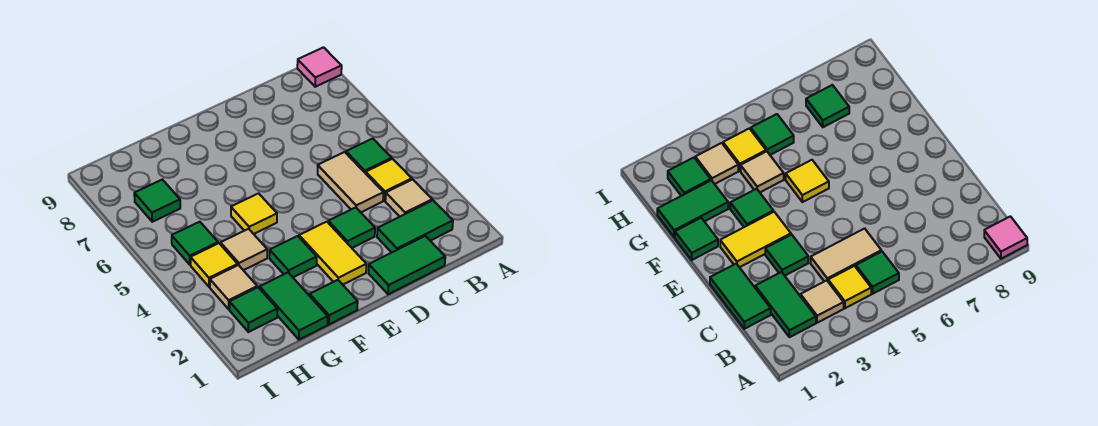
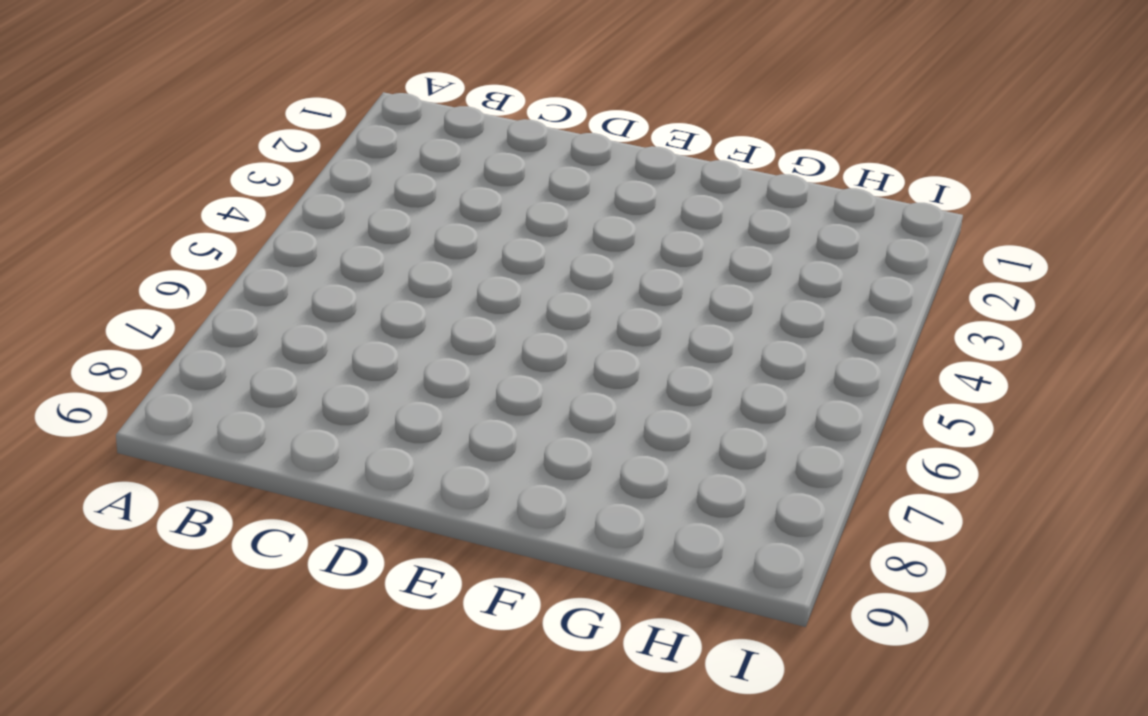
none -> pink tile A9 level 1
none -> green tile B2:C2 level 1
none -> tan tile B3 level 1

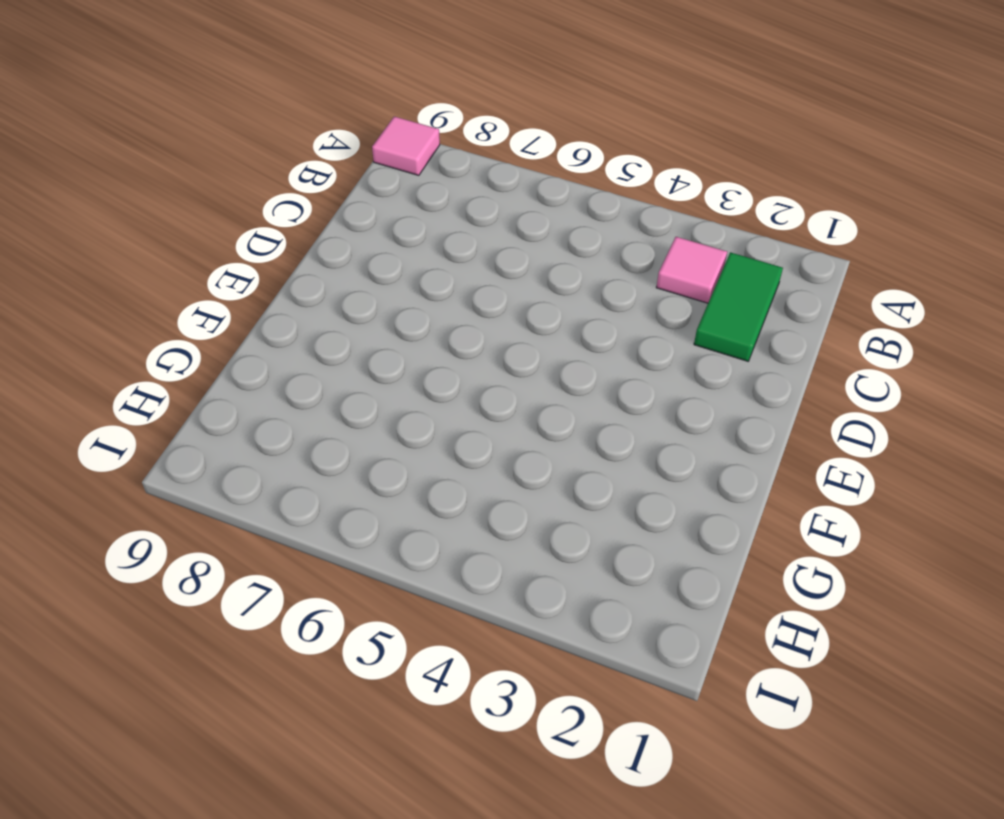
pink tile B3 level 1 -> tan tile B3 level 1
none -> yellow tile B4 level 1
none -> green tile B5 level 1
none -> green tile C1:D1 level 1

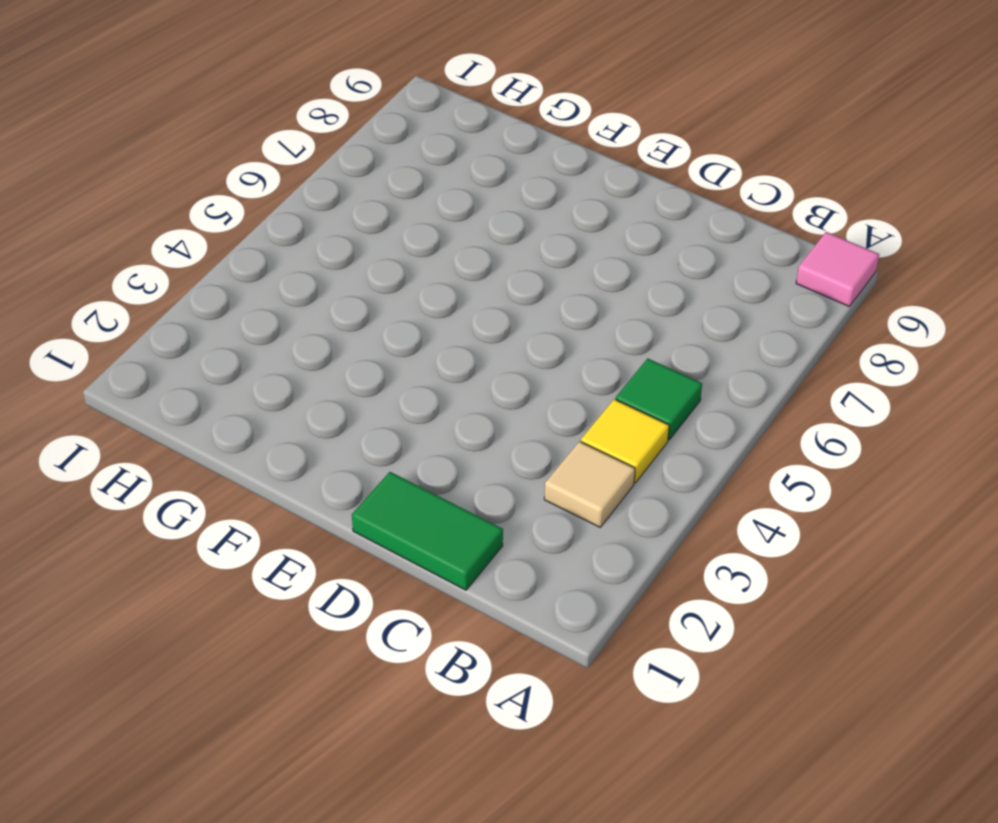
none -> green tile B2:C2 level 1
none -> tan tile C4:C5 level 1
none -> green tile D3 level 1

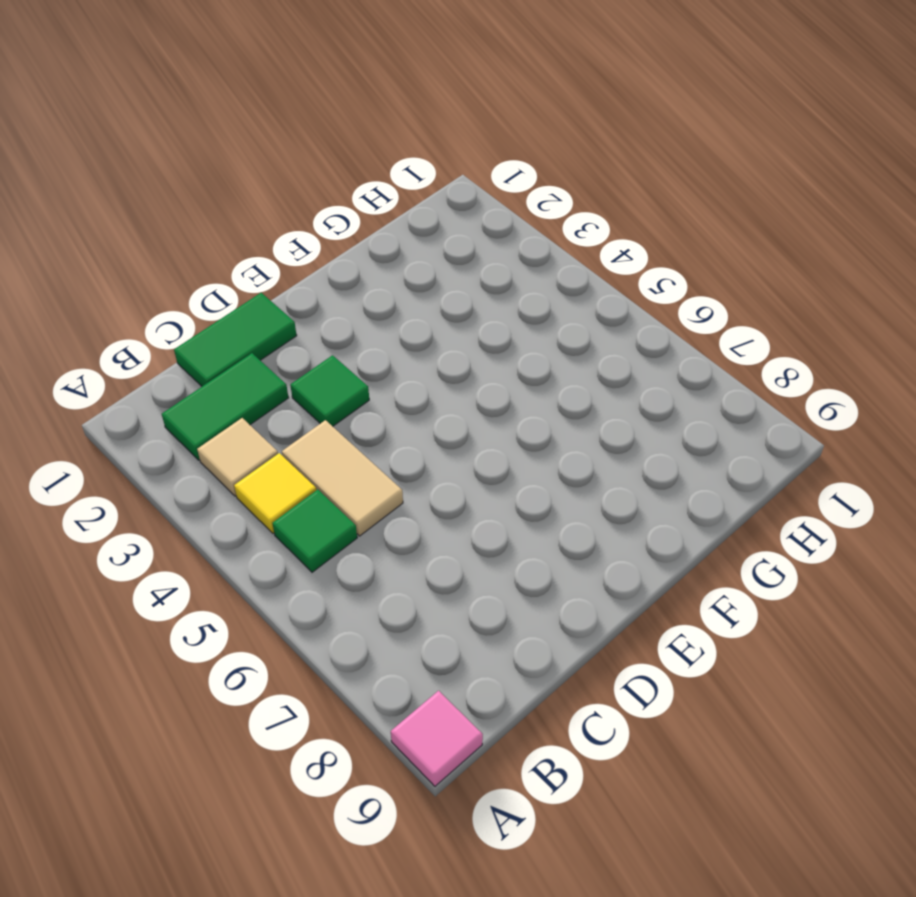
none -> yellow tile E2:E3 level 1
none -> green tile F1 level 1
none -> green tile F3 level 1

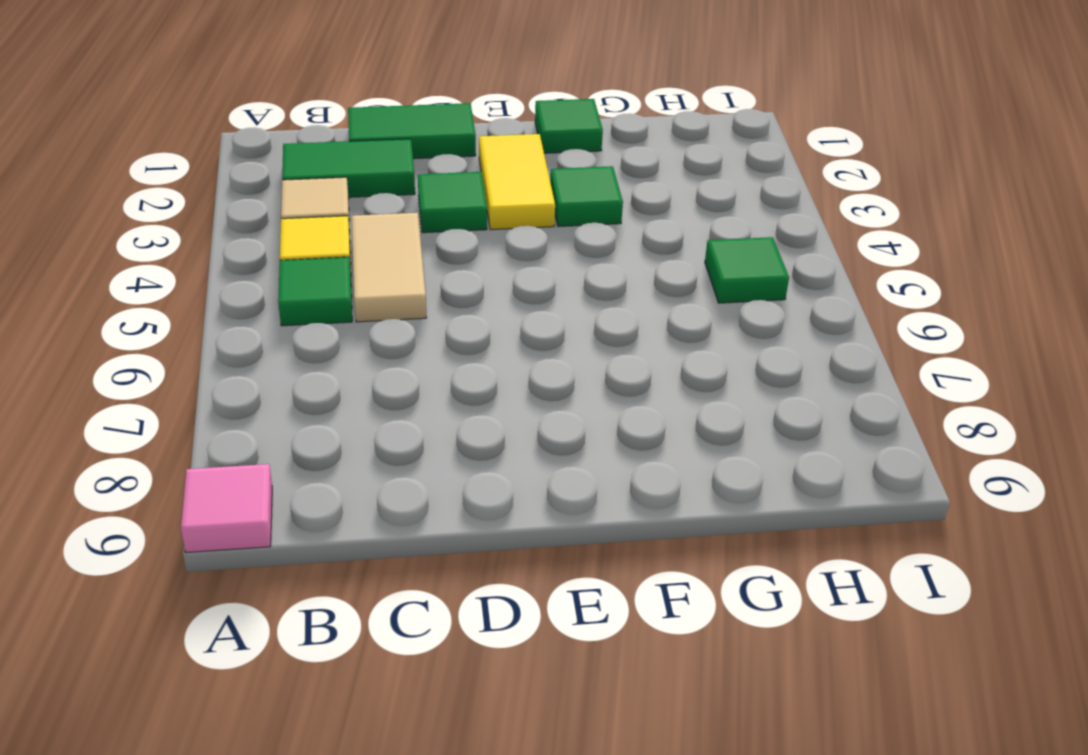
none -> yellow tile F5 level 1
none -> green tile G1:G2 level 1
none -> tan tile G4 level 1

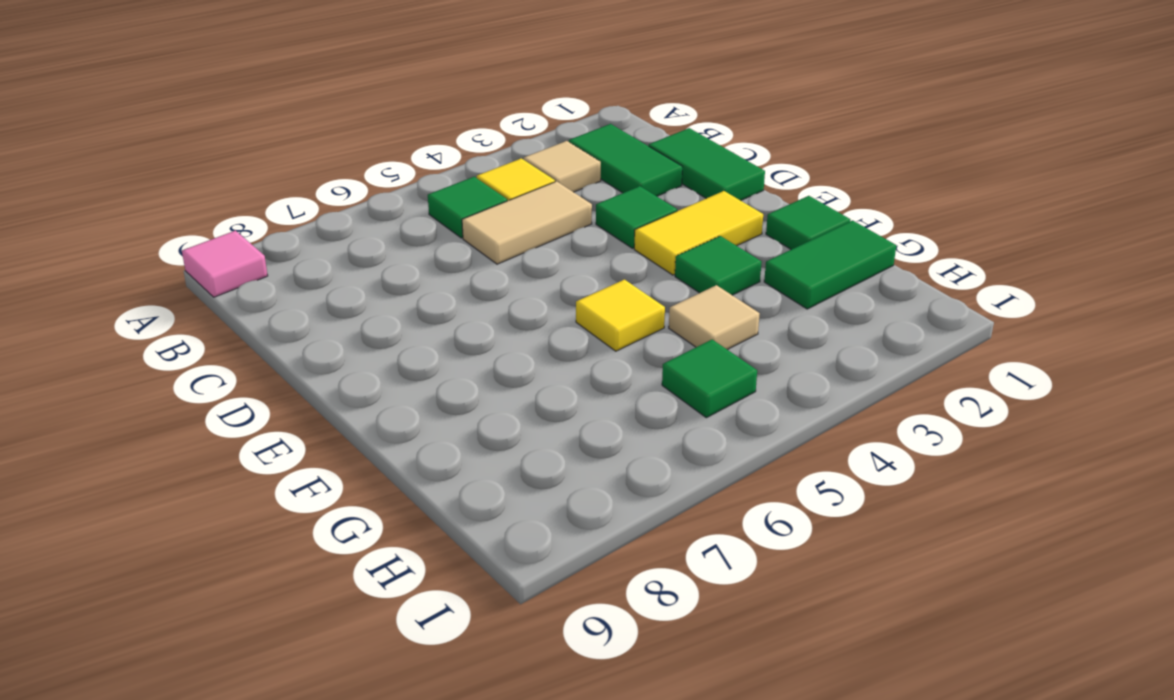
none -> green tile H2 level 1
none -> tan tile H3 level 1
none -> yellow tile H4 level 1

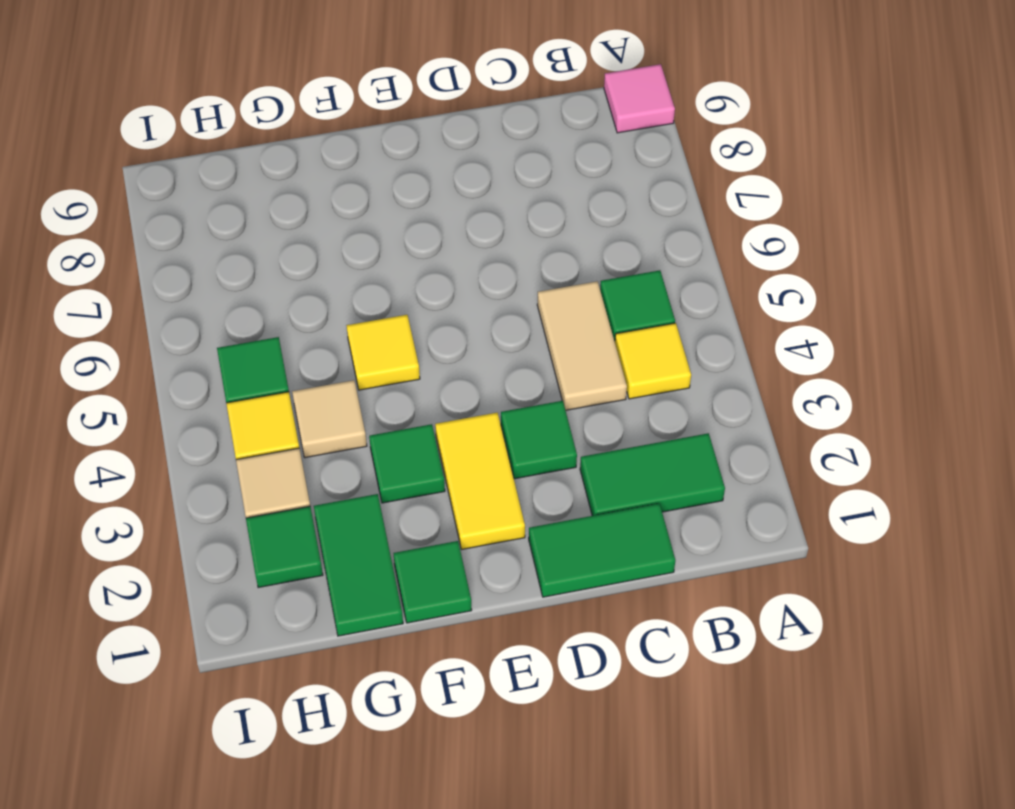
none -> tan tile B3 level 1
none -> green tile H7 level 1

